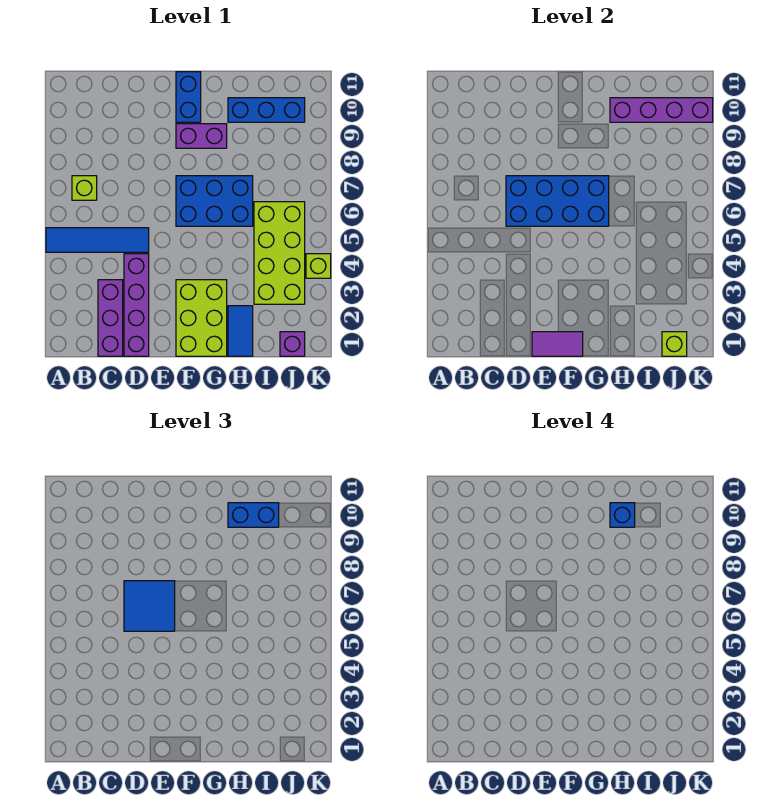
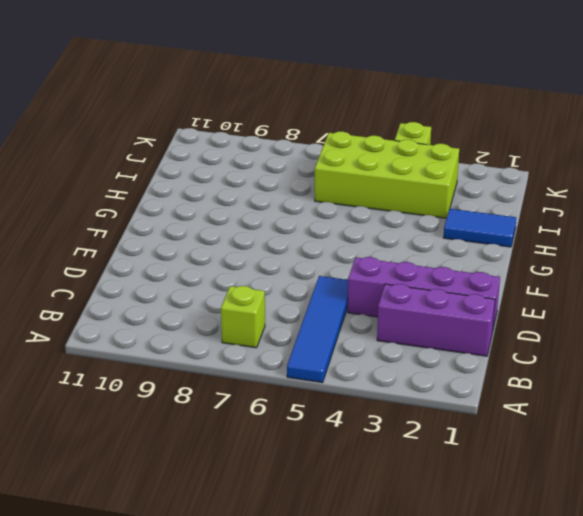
none -> lime brick F1:G3 level 1
none -> blue brick F6:H7 level 1
none -> purple brick F9:G9 level 1

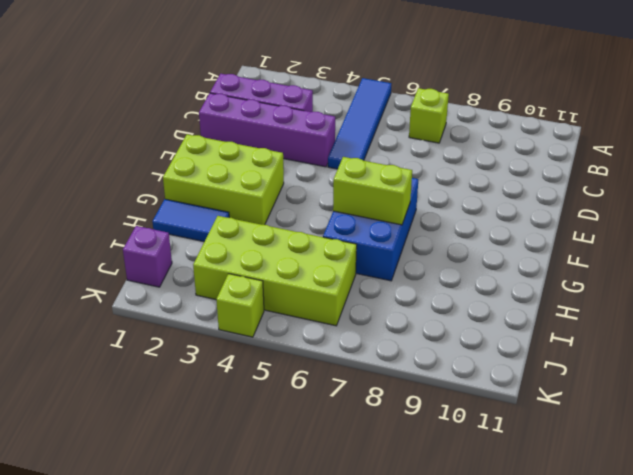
lime brick G6:G7 level 2 -> blue brick D6:G7 level 2
none -> purple brick F9:G9 level 1
none -> blue brick F10:F11 level 1
none -> blue brick H10:J10 level 1

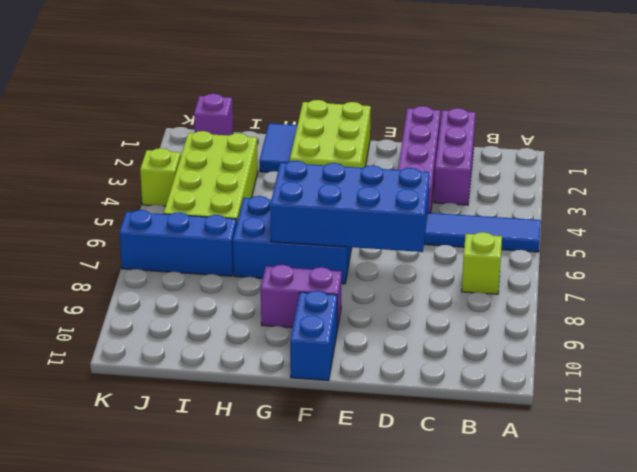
blue brick I7:K7 level 1 -> blue brick H10:J10 level 1
none -> purple tile E1:F1 level 2
none -> purple brick H10:K10 level 2
none -> lime brick J1 level 2

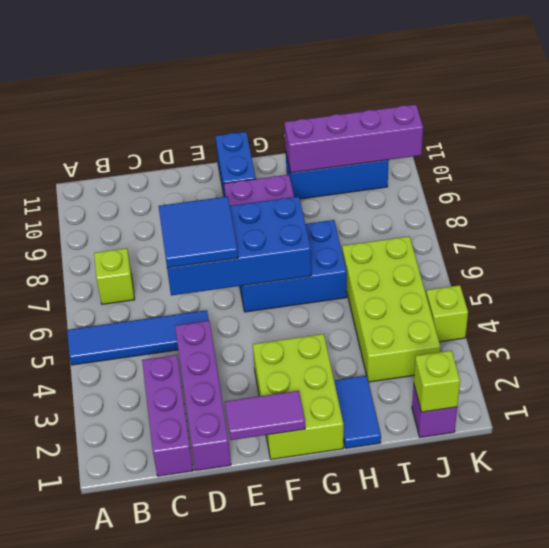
none -> blue brick H10:I10 level 3
none -> blue brick H10 level 4

